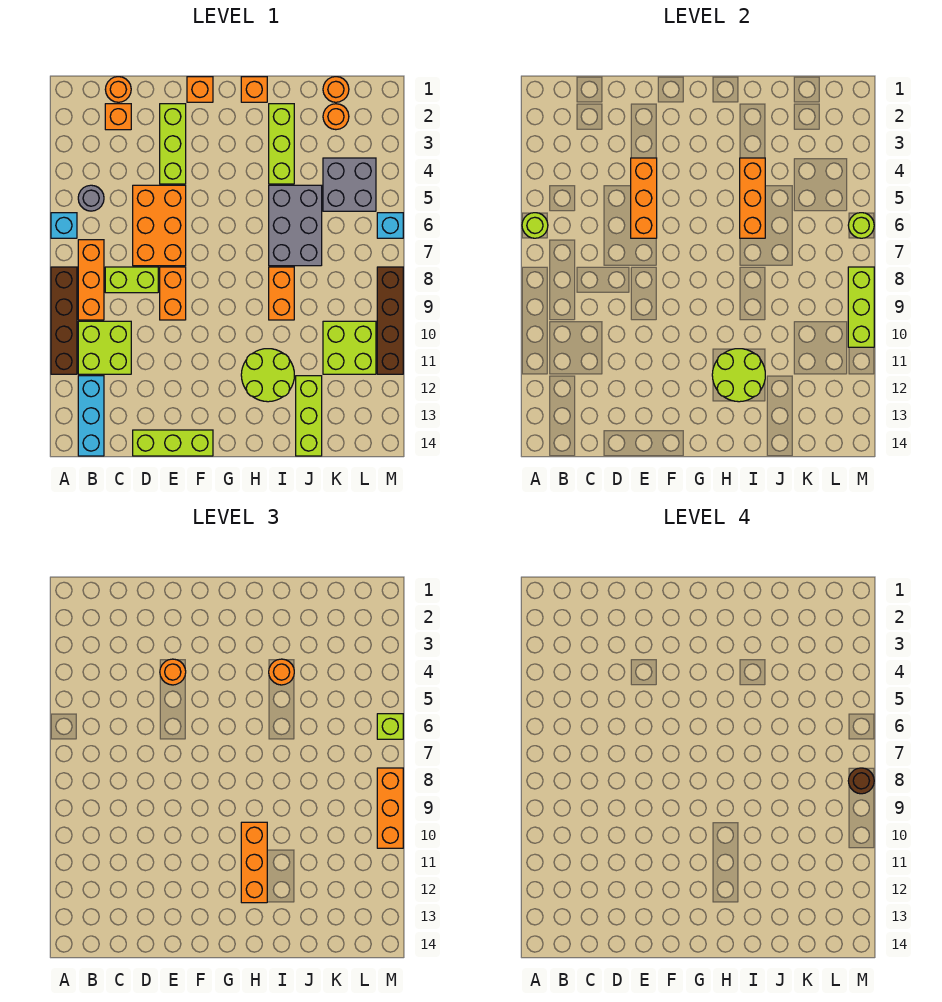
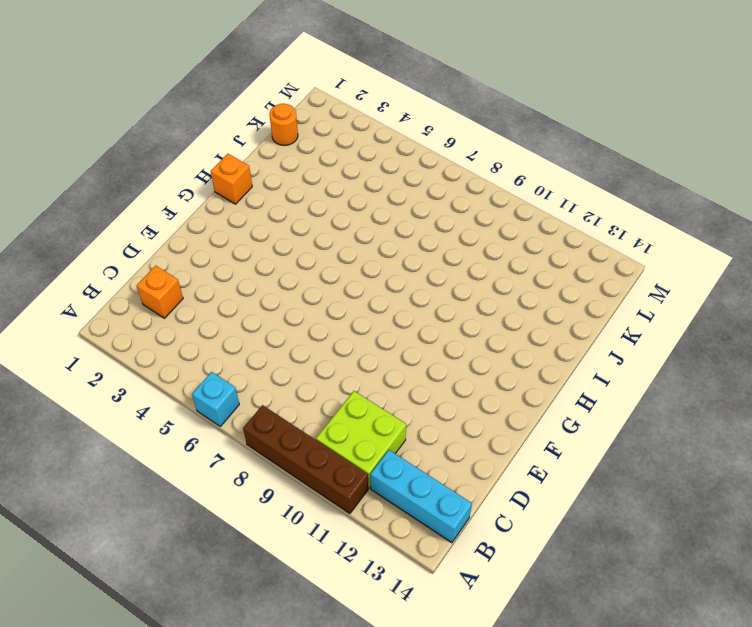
none -> grey round brick B5 level 1
none -> orange brick B7:B9 level 1
none -> orange round brick C1 level 1
none -> lime brick C8:D8 level 1

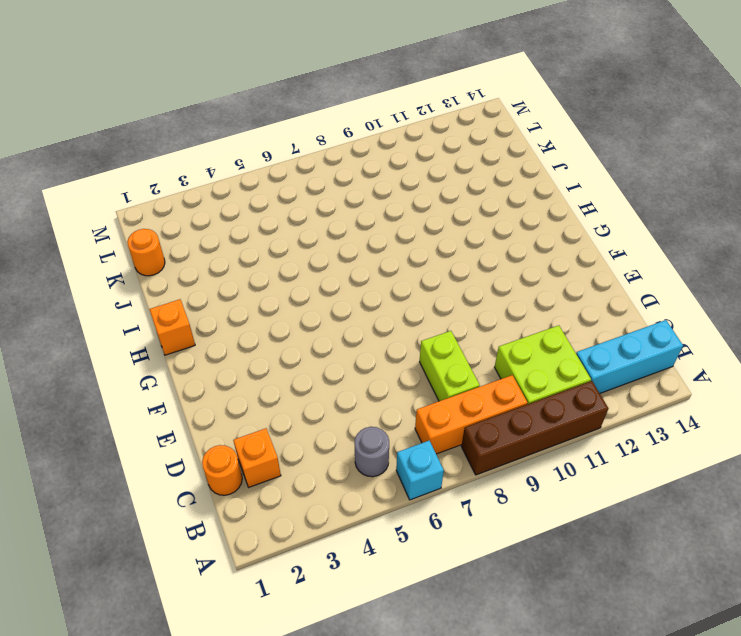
none -> orange brick D5:E7 level 1
none -> lime brick D14:F14 level 1
none -> lime brick E2:E4 level 1
none -> orange brick E8:E9 level 1

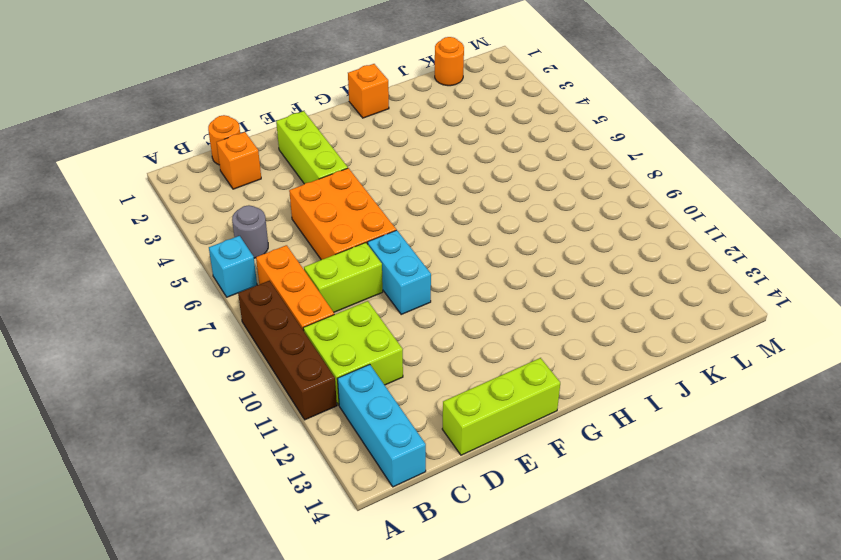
cyan brick E8:E9 level 1 -> orange brick E8:E9 level 1
none -> orange brick F1 level 1
none -> lime round brick H11:I12 level 1
none -> lime brick I2:I4 level 1
none -> grey brick I5:J7 level 1

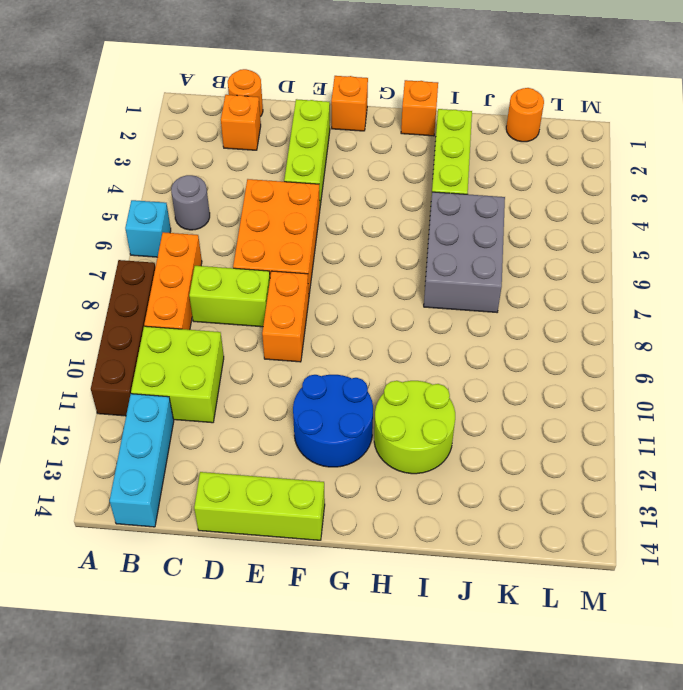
blue round brick F11:G12 level 1 -> none
none -> orange brick I8:I9 level 1
none -> lime brick J12:J14 level 1
none -> orange round brick K2 level 1
none -> grey brick K4:L5 level 1

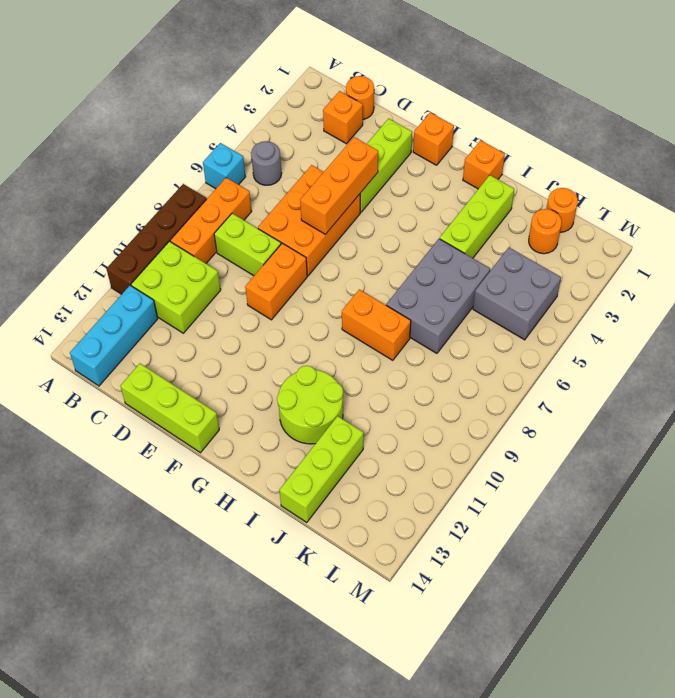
orange brick H8:I8 level 1 -> orange brick I8:I9 level 1
none -> lime brick K10:L11 level 1
none -> cyan brick M6 level 1
none -> brown brick M8:M11 level 1
none -> lime round brick A6 level 2

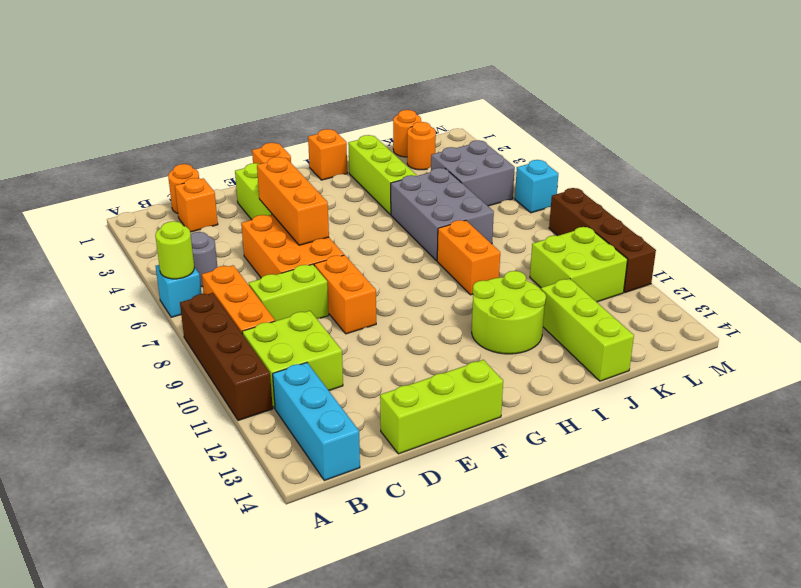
none -> lime round brick H11:I12 level 2
none -> orange brick I4:I6 level 2
none -> lime round brick M6 level 2
none -> lime brick M8:M10 level 2

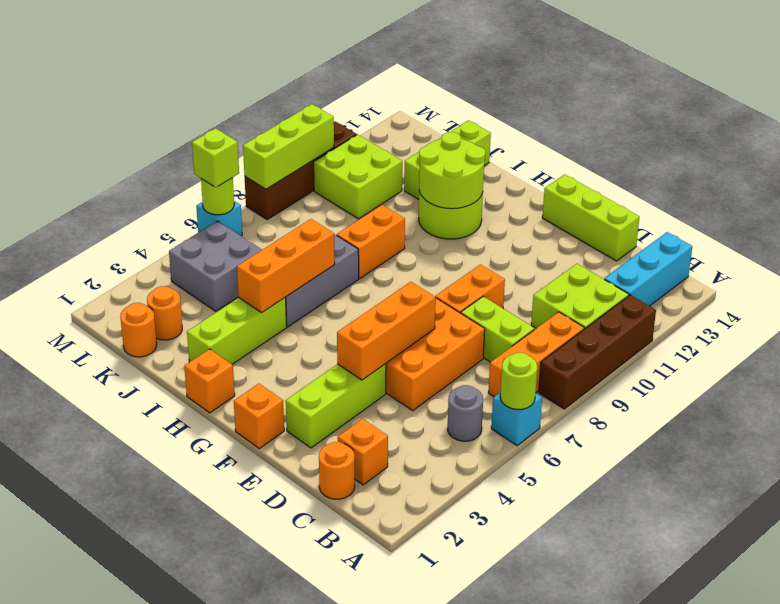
none -> orange round brick E4 level 3
none -> orange brick H10:H12 level 3
none -> orange round brick I4 level 3
none -> orange brick M8:M10 level 3

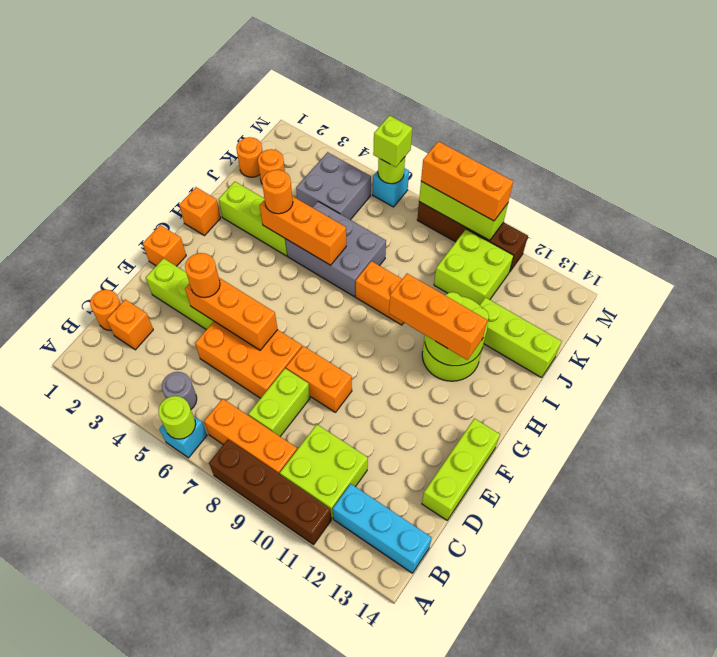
none -> brown round brick M8 level 4

